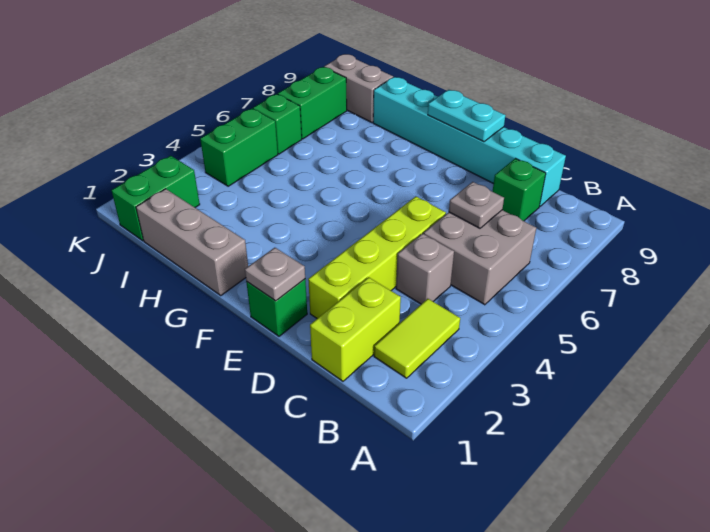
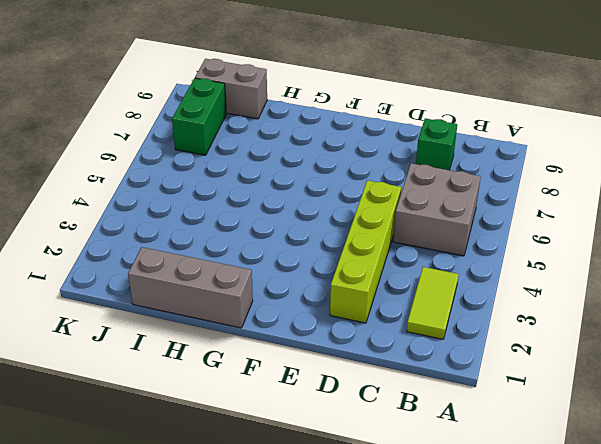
none -> lime brick C1:C2 level 1
none -> grey brick C4 level 1
none -> cyan brick C9:H9 level 1

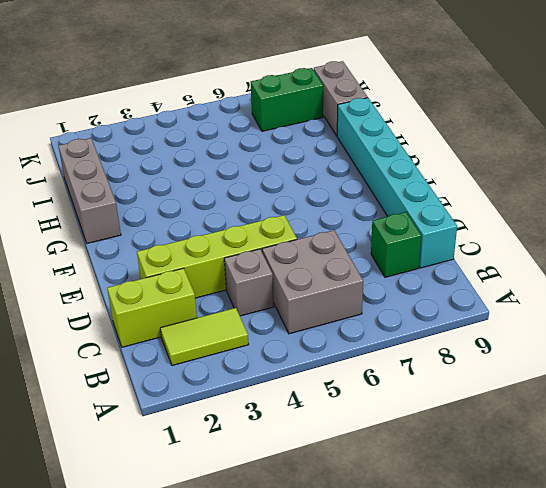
none -> green brick E1 level 1
none -> green brick J1:J2 level 1
none -> green brick J4:J5 level 1

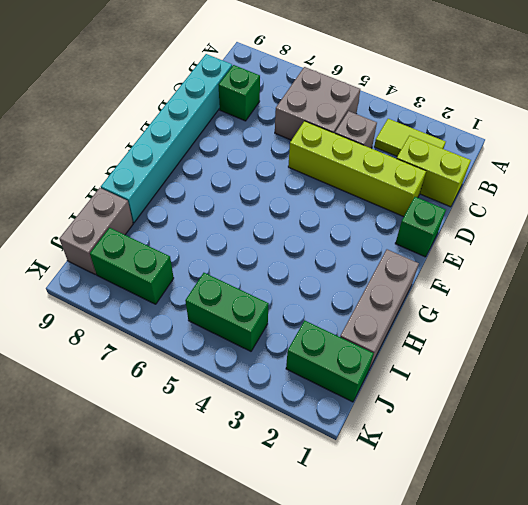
none -> green brick J6 level 1
none -> grey plate C6 level 2
none -> grey plate E1 level 2

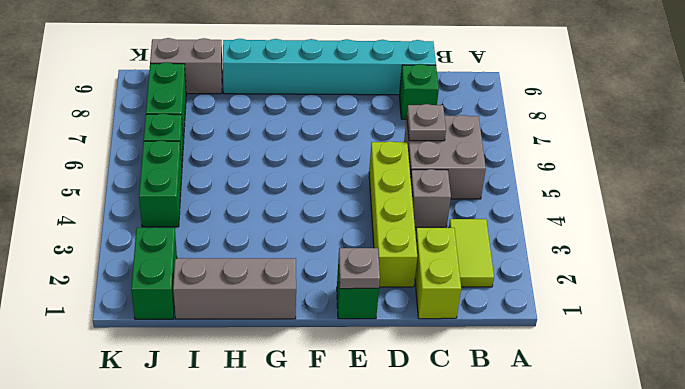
none -> cyan plate E9:F9 level 2

